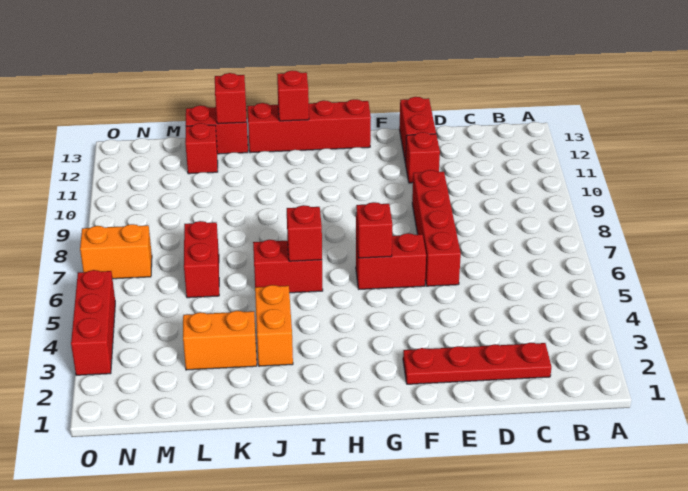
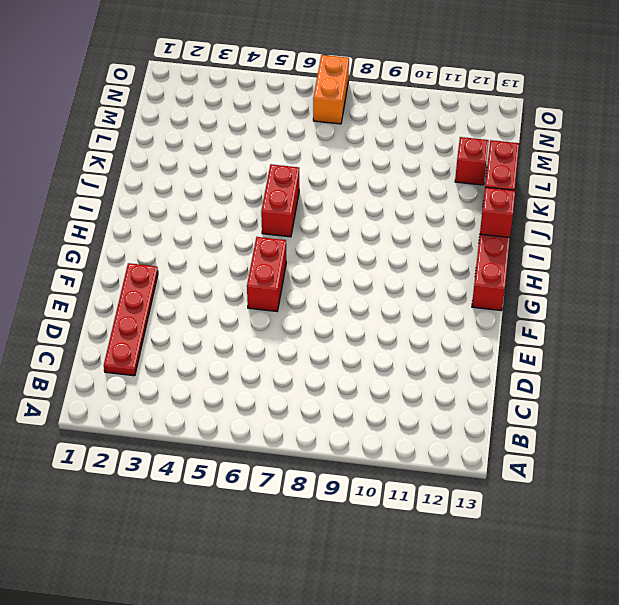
none -> red brick E6:E9 level 1
none -> red brick E11 level 1
none -> red brick E12:E13 level 1

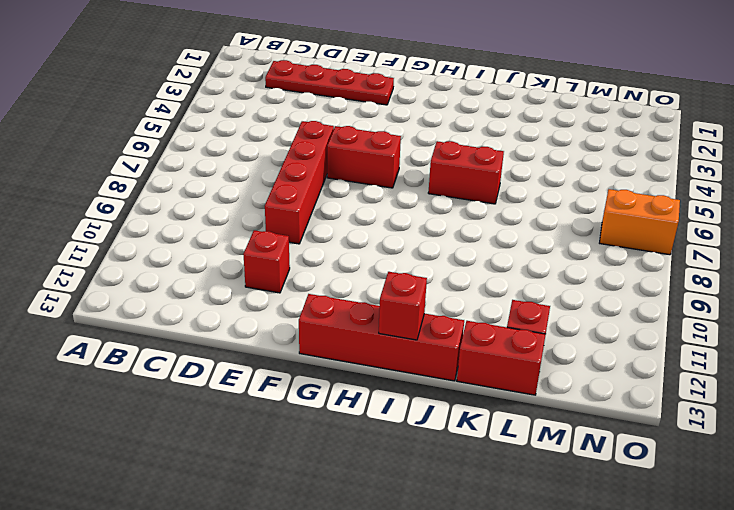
none -> red brick E12:E13 level 1
none -> orange brick J3:J4 level 1
none -> orange brick K3:L3 level 1

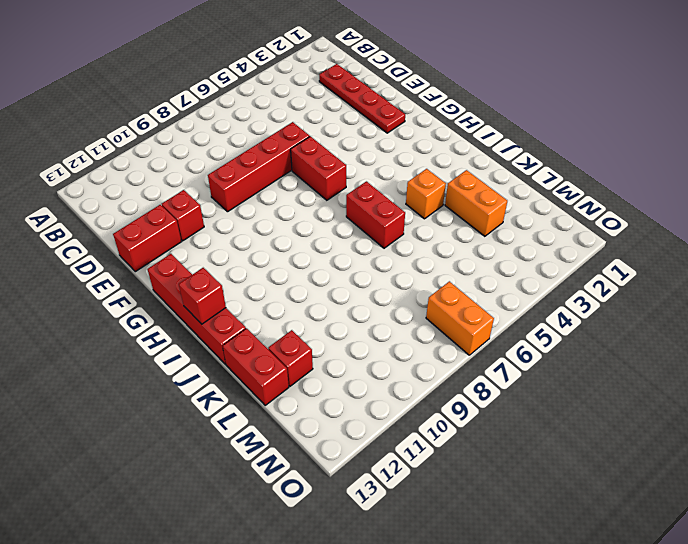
orange brick J4 level 1 -> orange brick J3:J4 level 1
none -> red brick L6:L7 level 1
none -> red brick O3:O5 level 1
none -> red brick G6 level 2

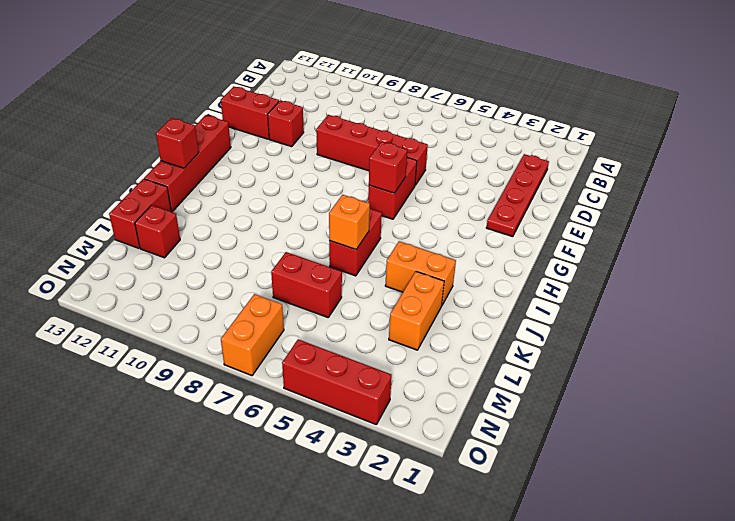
orange brick J6 level 2 -> none
none -> red brick I6 level 2
none -> red brick K13 level 2

